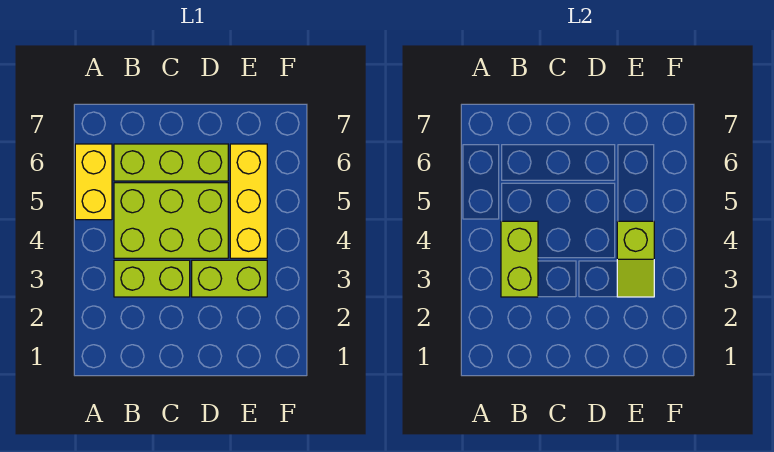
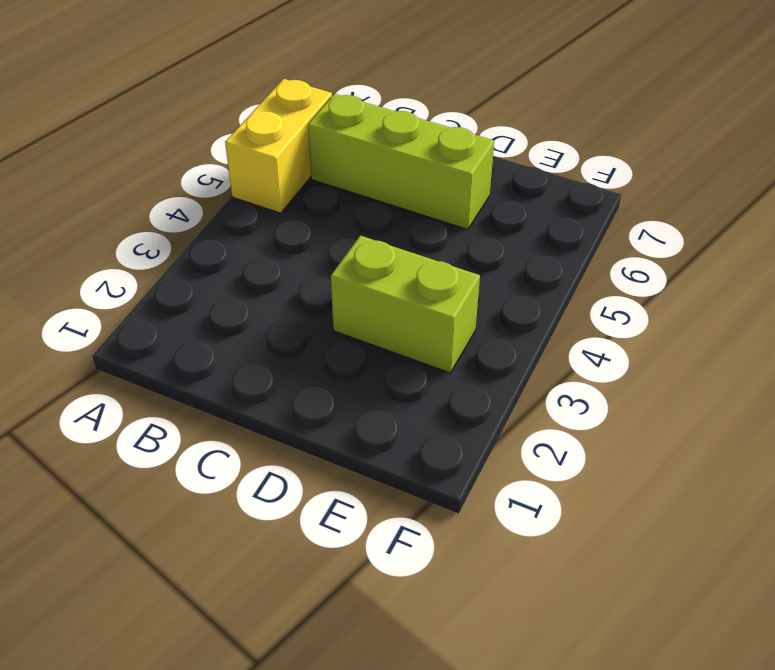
none -> lime brick B3:C3 level 1
none -> lime brick B4:D5 level 1

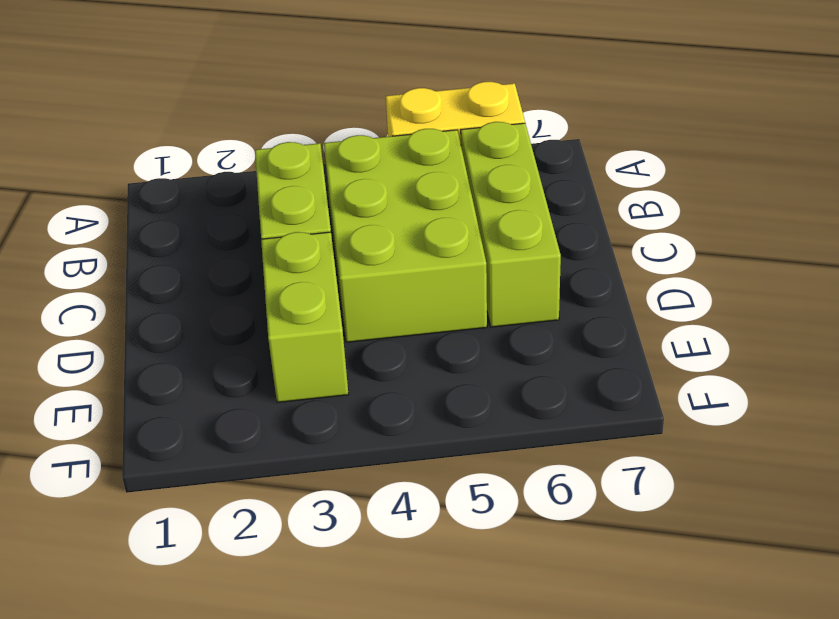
none -> yellow brick E4:E6 level 1
none -> lime brick B3:B4 level 2

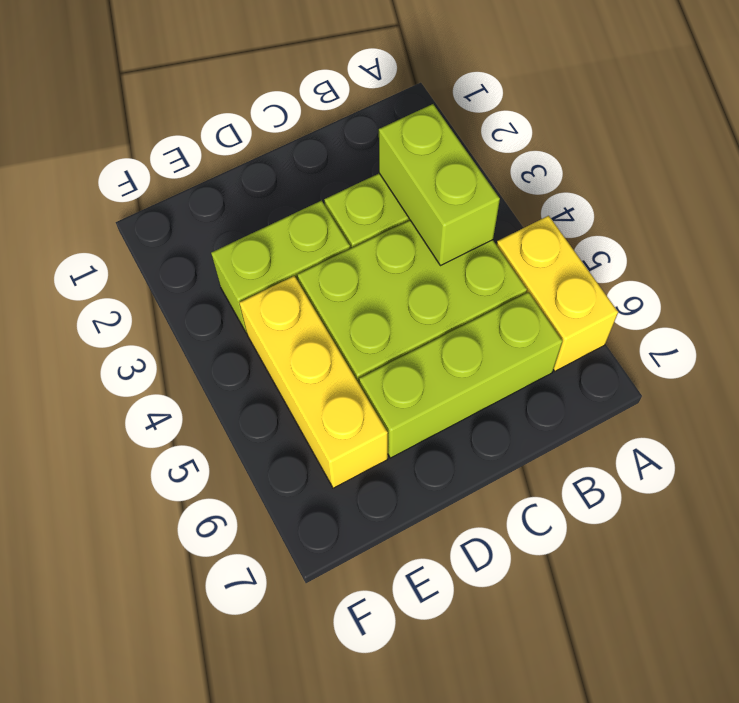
none -> lime slope E3:E4 level 2 top 4

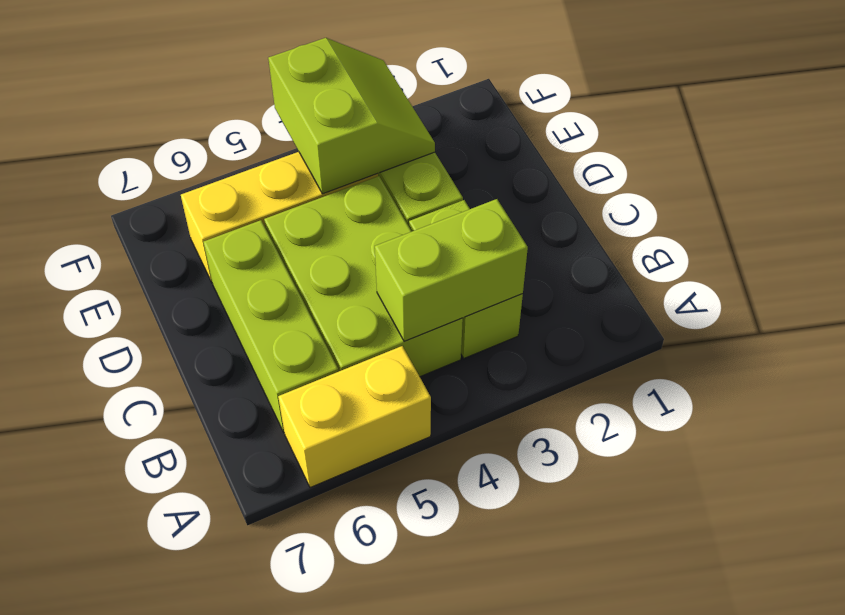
lime slope E3:F4 level 2 top 4 -> lime slope E3:E4 level 2 top 4

